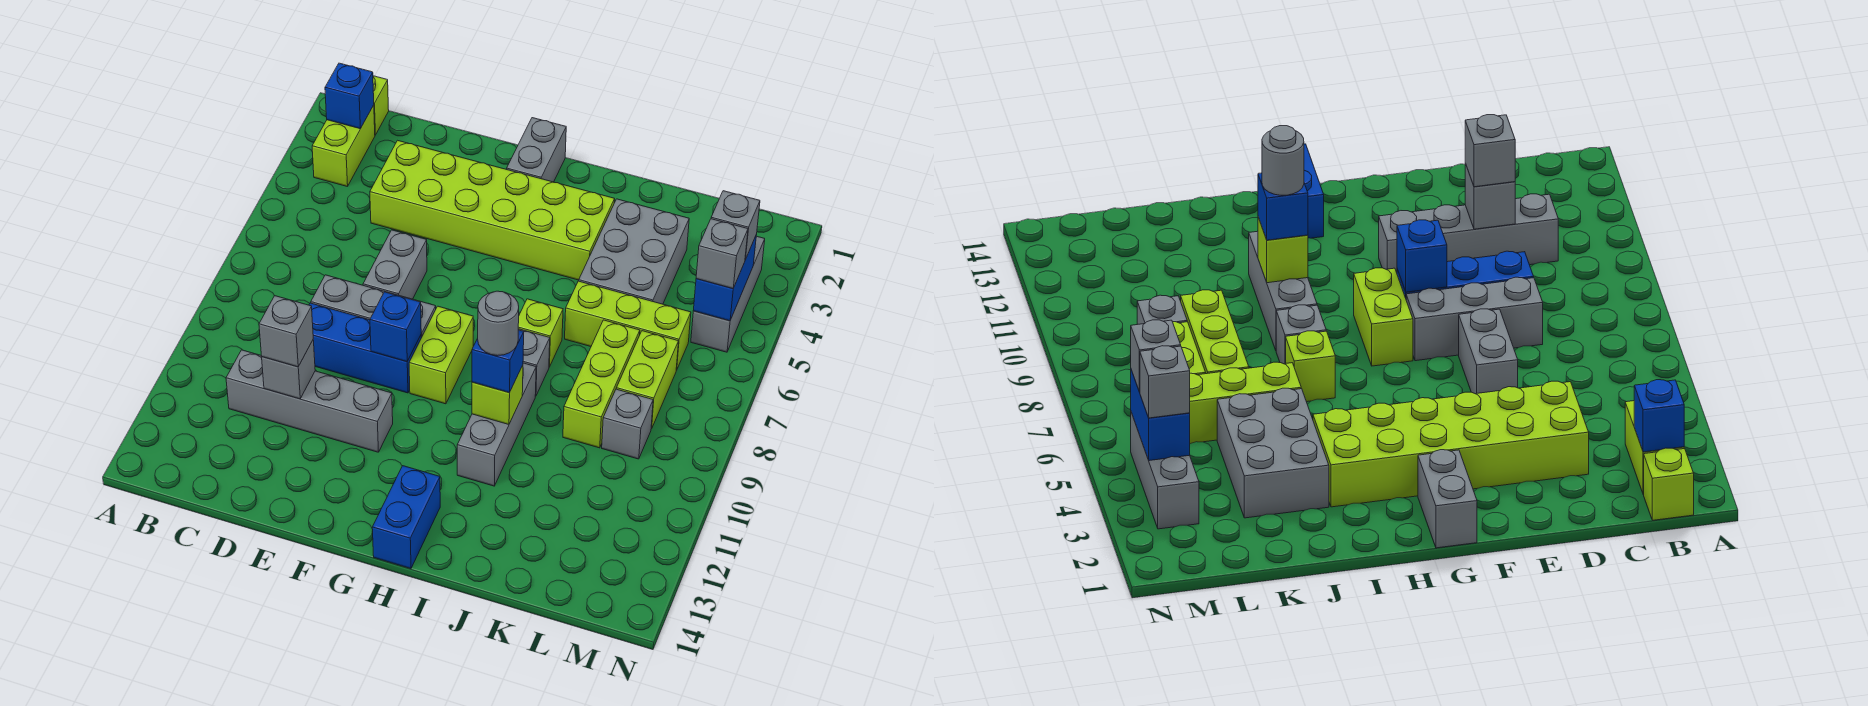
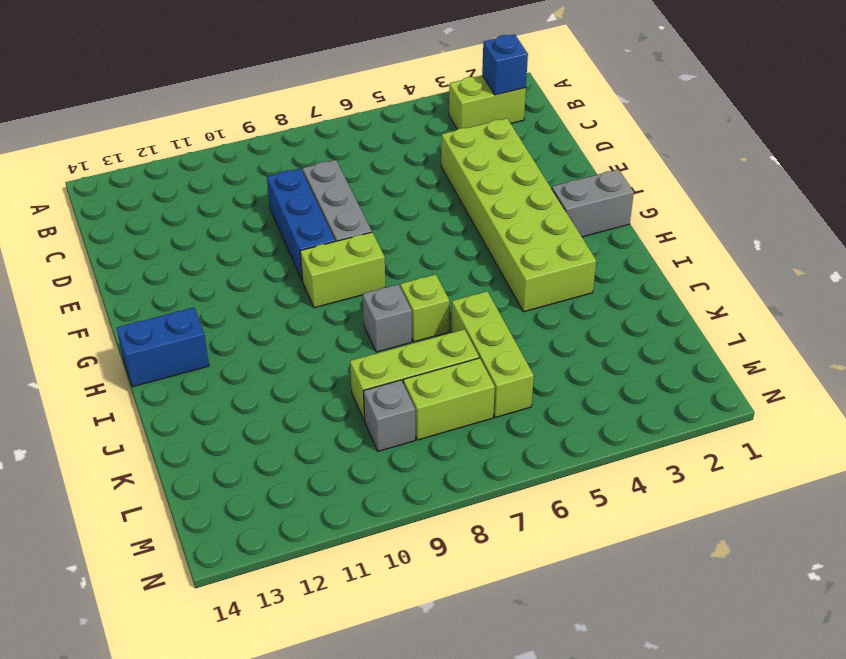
none -> lime brick B1 level 1
none -> grey brick C11:F11 level 1
none -> grey brick E6:E7 level 1

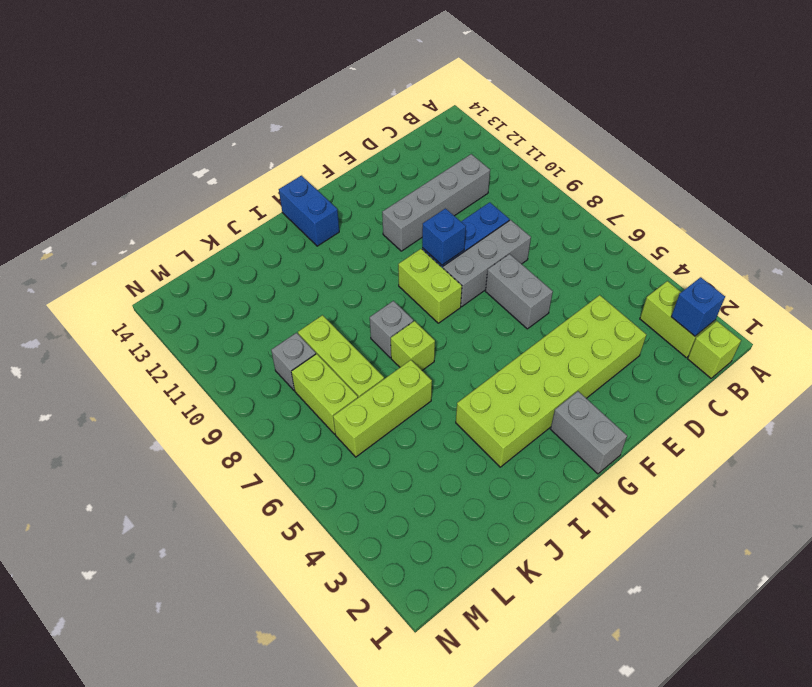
none -> grey brick I9:I11 level 1
none -> grey brick J3:K5 level 1
none -> grey brick M3:M5 level 1

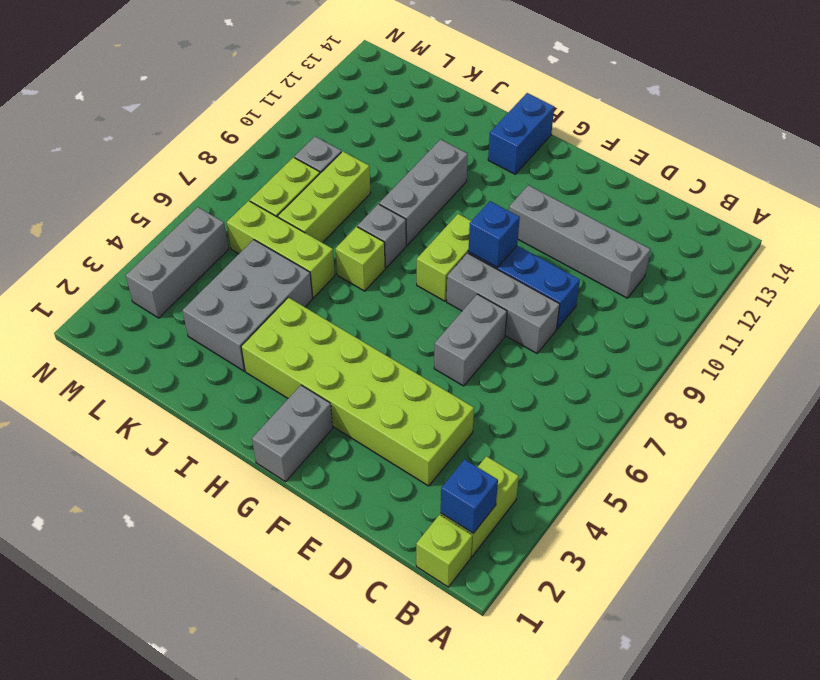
none -> grey brick D11 level 2
none -> lime brick I10 level 2
none -> blue brick M4:M5 level 2

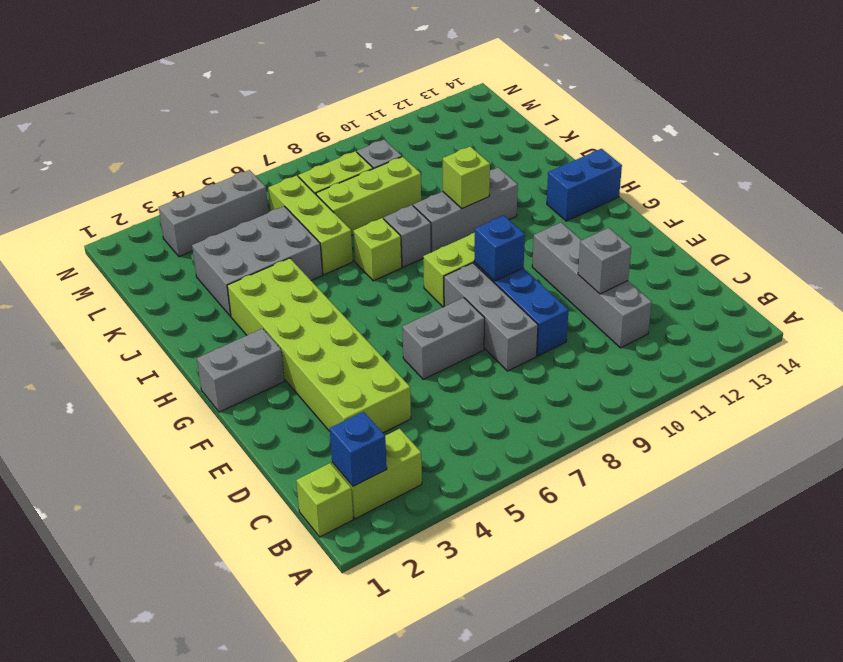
none -> blue brick M4:M5 level 2
none -> grey brick D11 level 3
none -> blue brick I10 level 3

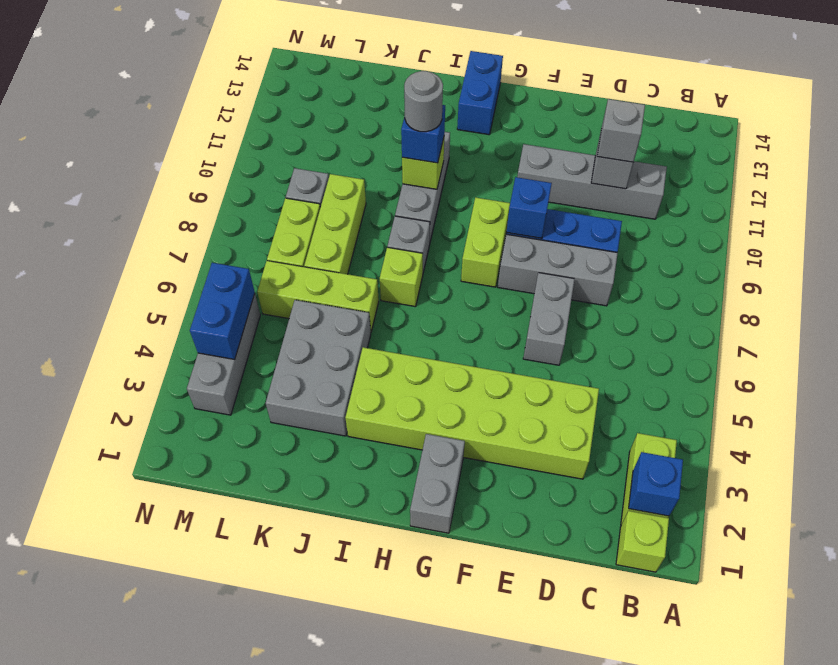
none -> grey brick M4 level 3
none -> grey brick M5 level 3

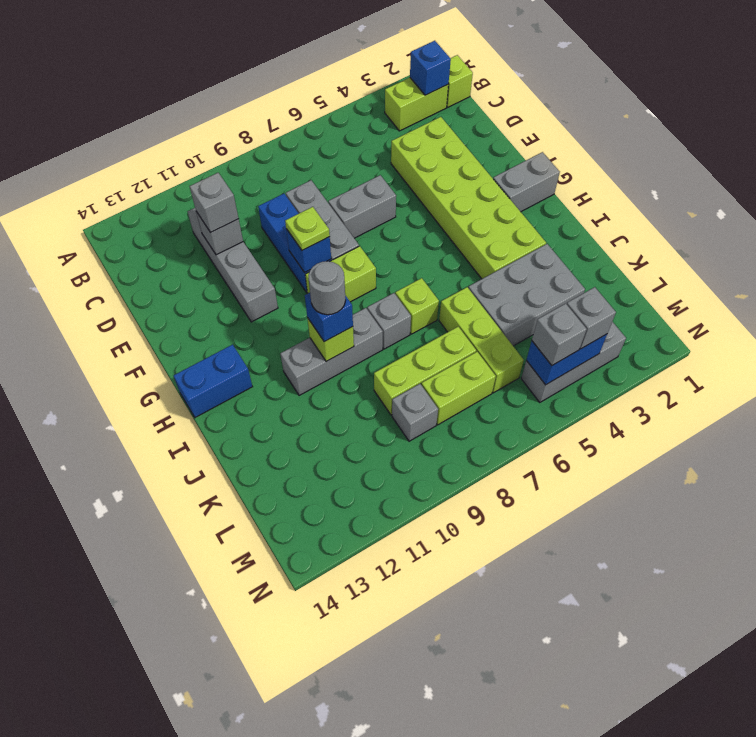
lime plate F9 level 3 -> none

